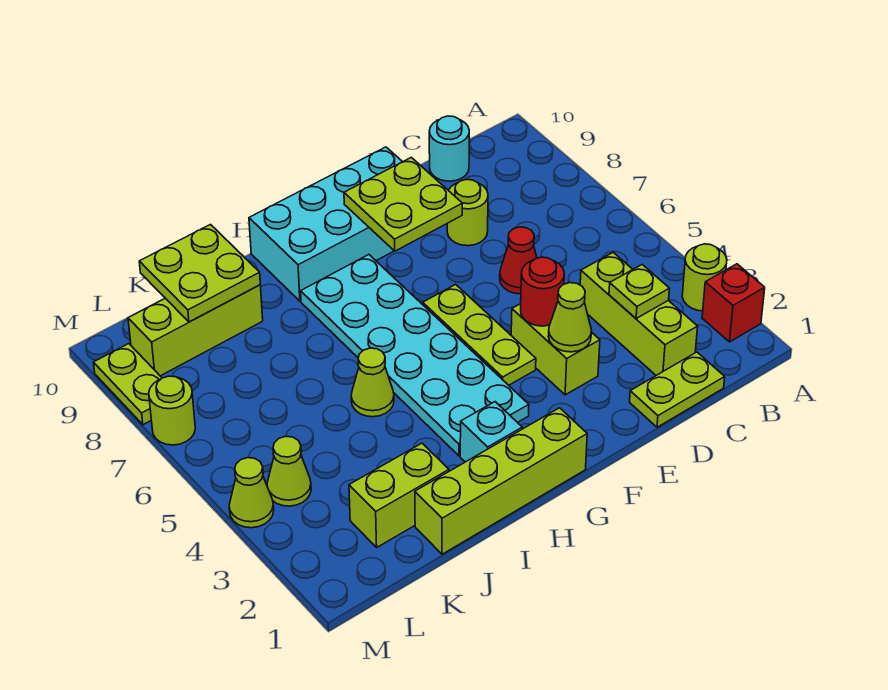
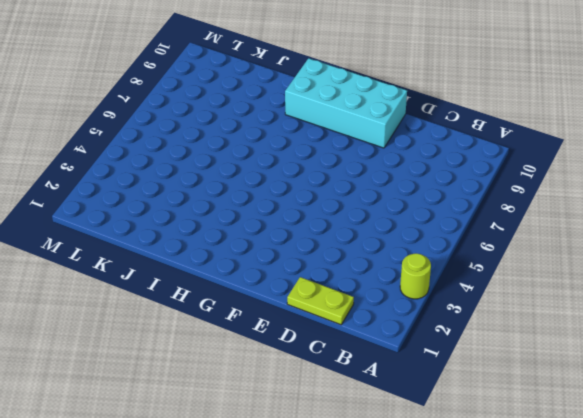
none -> red brick A2 level 1
none -> lime brick C2:C4 level 1
none -> cyan round brick C10 level 1

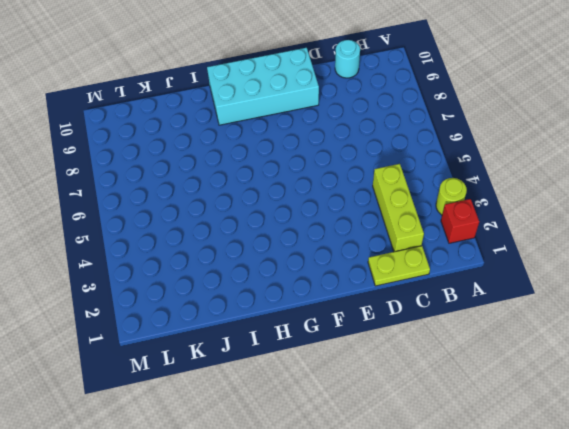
none -> red cone D6 level 1
none -> lime round brick D8 level 1
none -> lime brick E3:E4 level 1

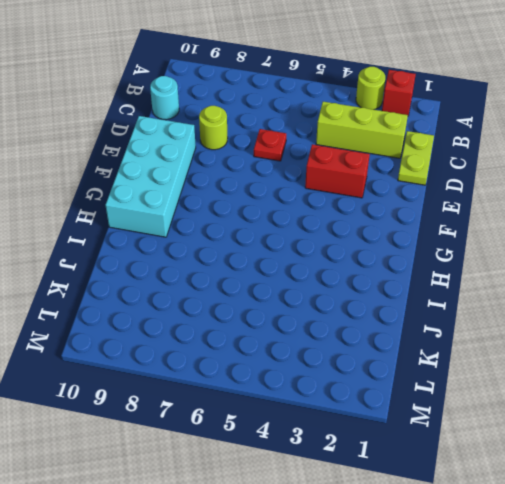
red plate D6 level 1 -> red cone D6 level 1
red brick E3:E4 level 1 -> lime brick E3:E4 level 1
none -> lime plate F4:F6 level 1
none -> lime brick G1:J1 level 1
none -> cyan plate G3:H8 level 1

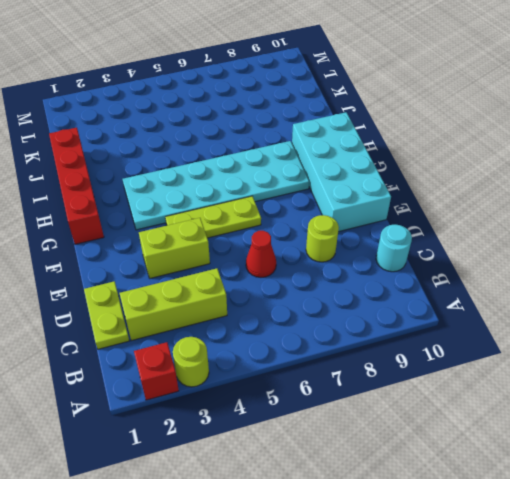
red brick G1:J1 level 1 -> lime brick G1:J1 level 1
none -> cyan brick H2 level 1
none -> lime cone I5 level 1
none -> lime brick J2:K2 level 1

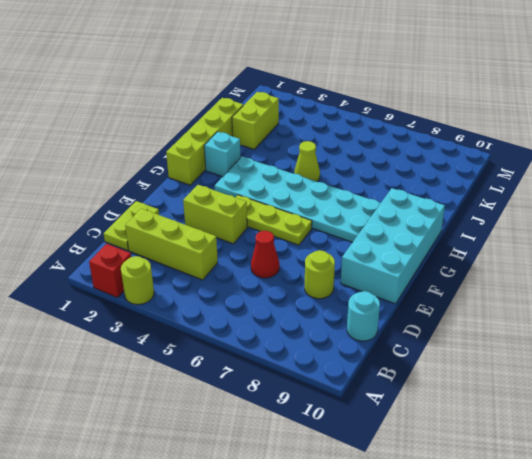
none -> lime brick J9:L9 level 1
none -> lime cone L4 level 1
none -> lime cone M4 level 1

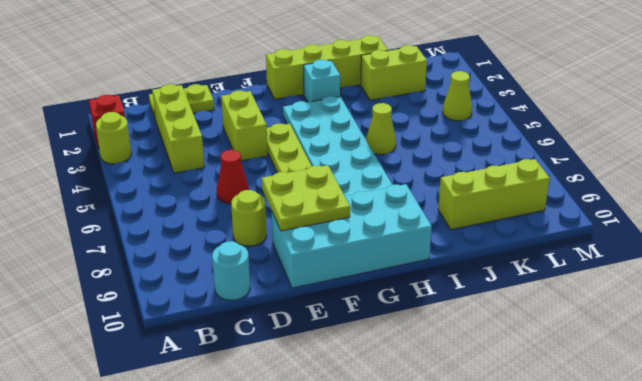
none -> lime cone M4 level 1
none -> lime round brick M7 level 1
none -> lime plate M8:M9 level 1

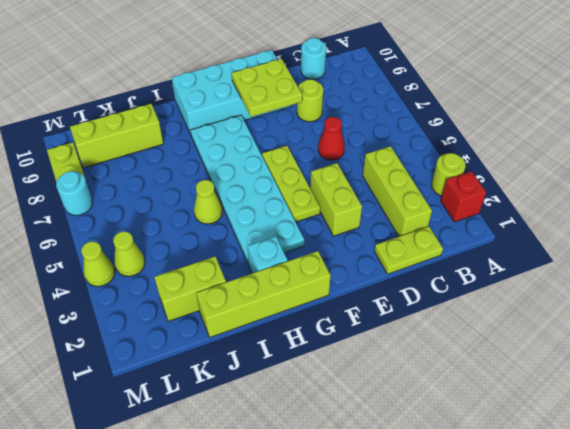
cyan round brick M7 level 1 -> lime round brick M7 level 1
none -> lime plate C3 level 2
none -> lime cone E3 level 2
none -> red round brick E4 level 2

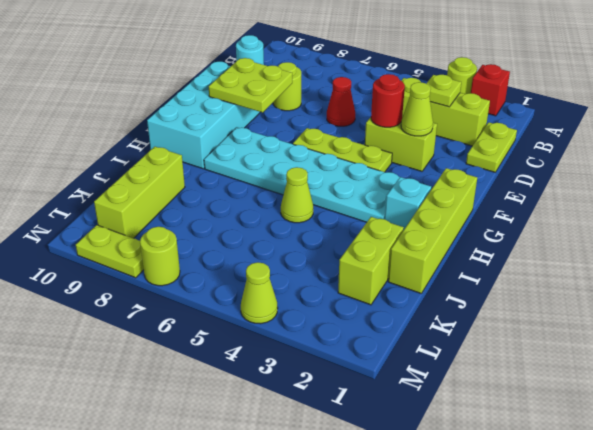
none -> lime cone L4 level 1
none -> lime plate J9:K10 level 2

